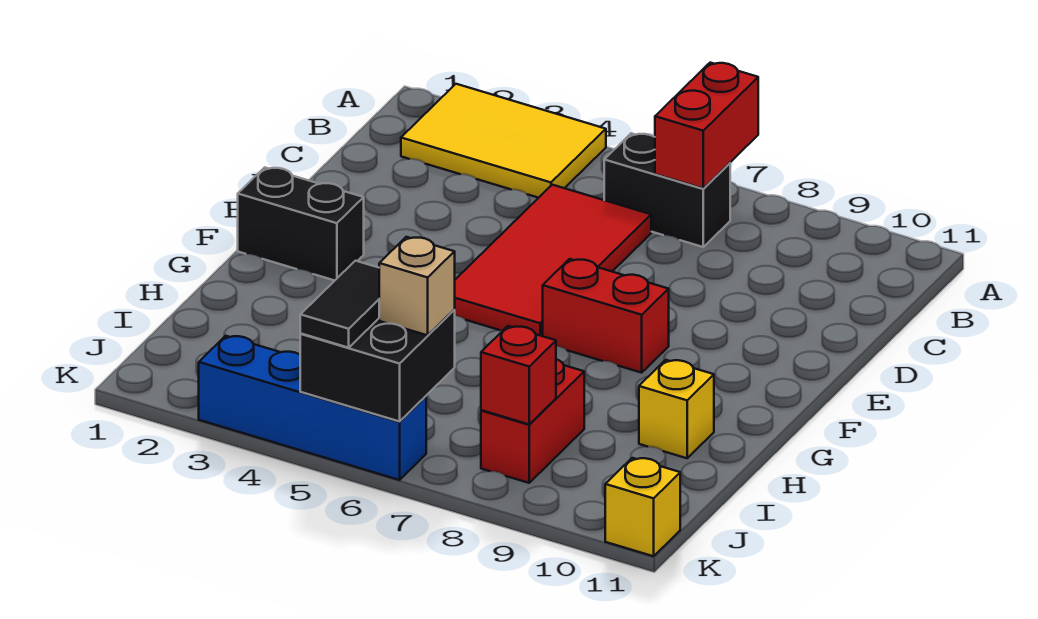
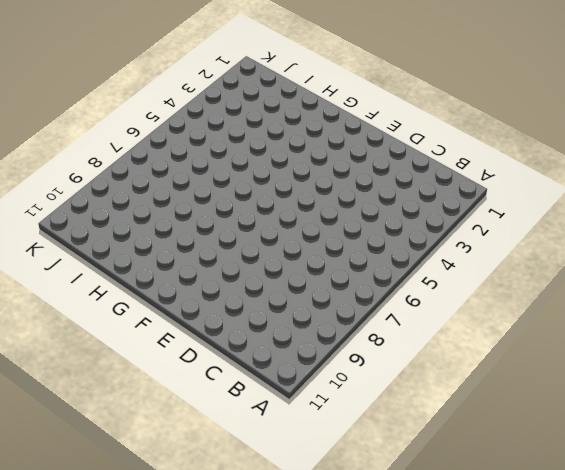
none -> yellow tile A2:B4 level 1
none -> black brick B6:B7 level 1
none -> red tile C5:F6 level 1

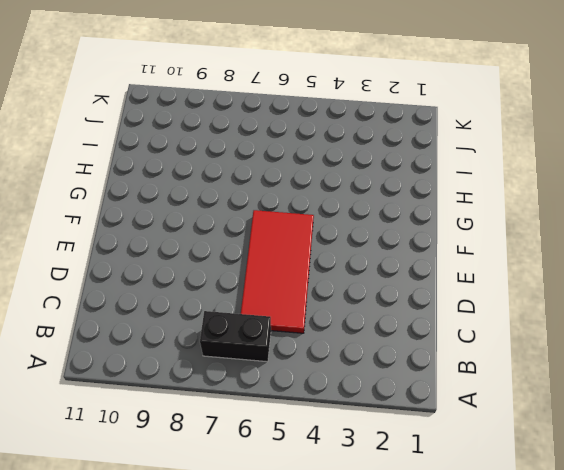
none -> yellow tile A2:B4 level 1
none -> black brick F1:F2 level 1
none -> red brick F7:F8 level 1

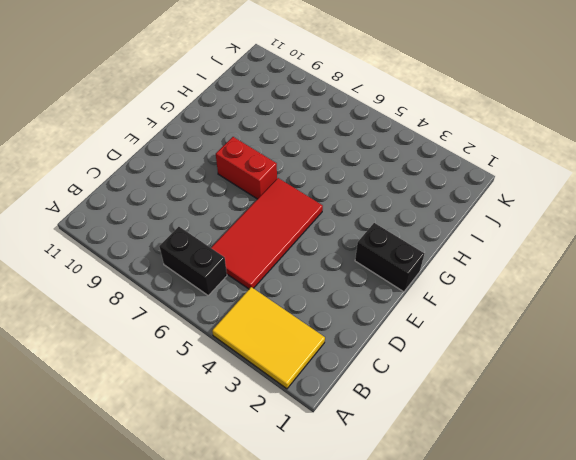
none -> yellow brick H10 level 1
none -> red brick I8:J8 level 1
none -> blue brick K3:K6 level 1

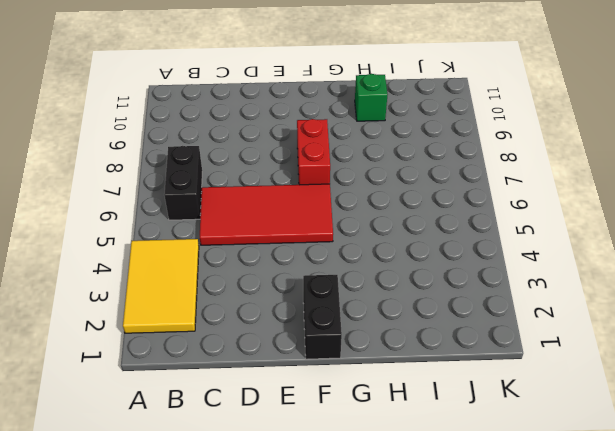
green brick H10 level 1 -> yellow brick H10 level 1
none -> red brick I8:J8 level 1
none -> blue brick K3:K6 level 1
none -> yellow brick K11 level 1

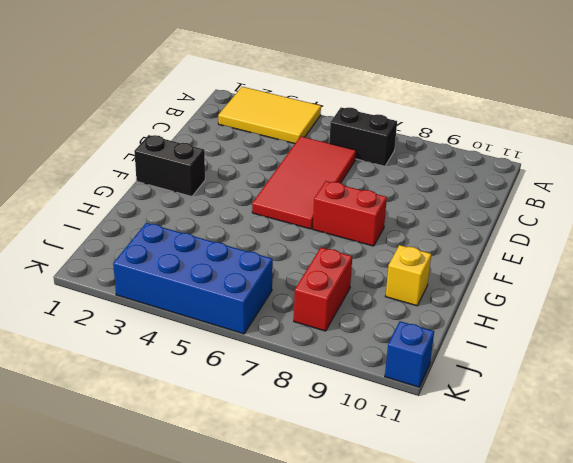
blue brick J3:K6 level 1 -> blue brick K3:K6 level 1
blue brick K11 level 1 -> yellow brick K11 level 1
none -> red brick A7:B7 level 2
none -> black brick J5:K6 level 2
none -> red brick J8 level 2

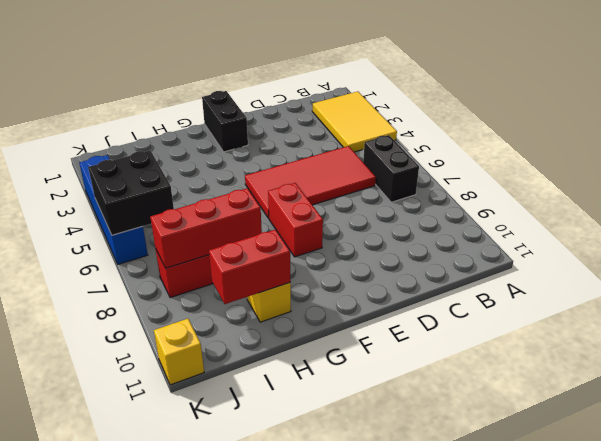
red brick H8:J8 level 2 -> red brick J8 level 2
red brick H10:I10 level 2 -> red brick A7:B7 level 2
none -> black tile J5:K5 level 3
none -> tan brick J6 level 3

